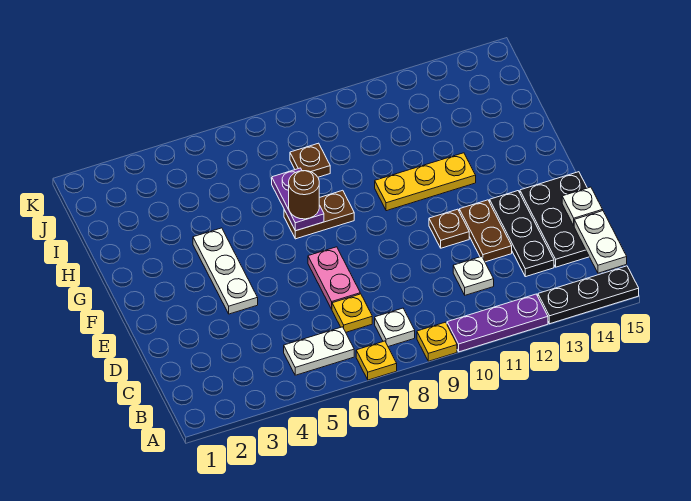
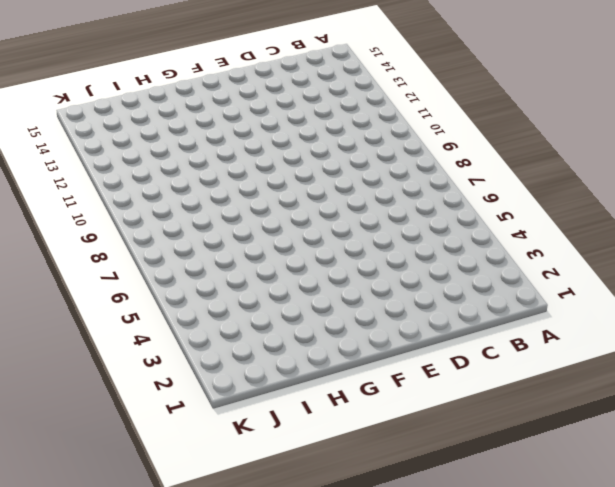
none -> yellow plate A7 level 1
none -> yellow plate A9 level 1
none -> purple plate A10:A12 level 1

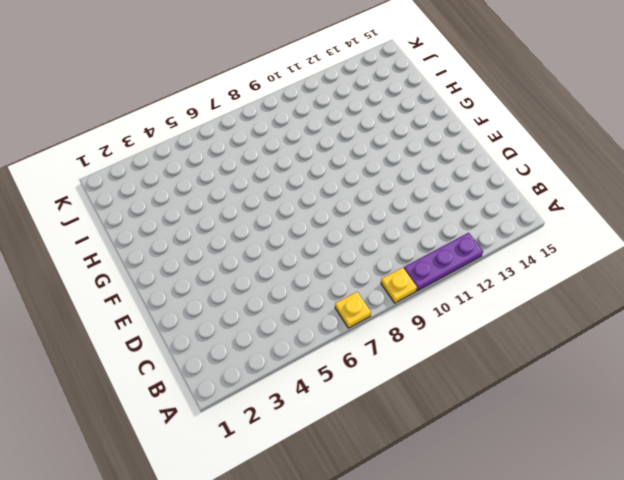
none -> black plate A13:A15 level 1
none -> white plate B5:B6 level 1
none -> white plate B8 level 1

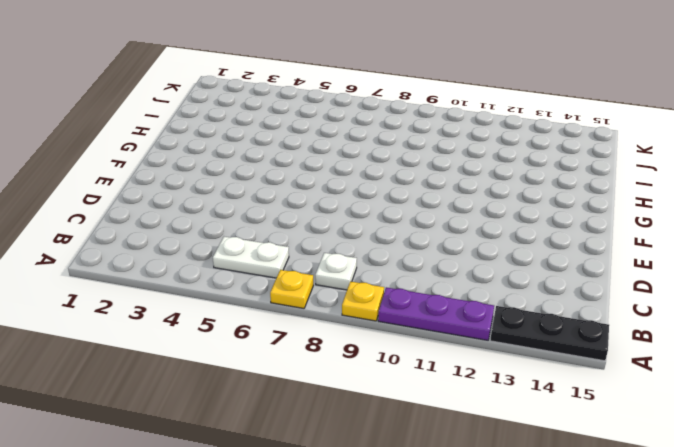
none -> yellow plate C7 level 1
none -> white plate C11 level 1
none -> black plate C13:E13 level 1

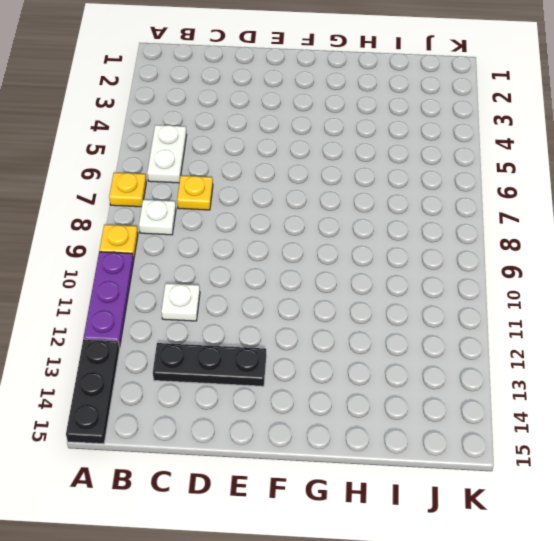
none -> black plate C14:E15 level 1
none -> pink plate D7:E7 level 1
none -> brown plate D12:E12 level 1

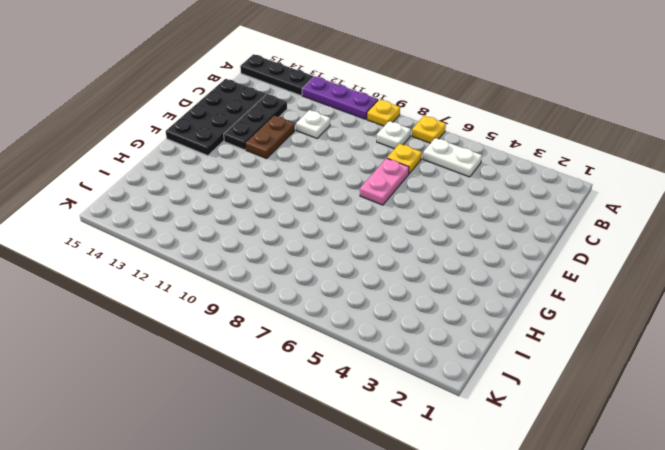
black plate C14:F15 level 1 -> black plate C14:E15 level 1
none -> white plate E4:G4 level 1
none -> brown plate E11 level 1
none -> brown plate G7:G8 level 1

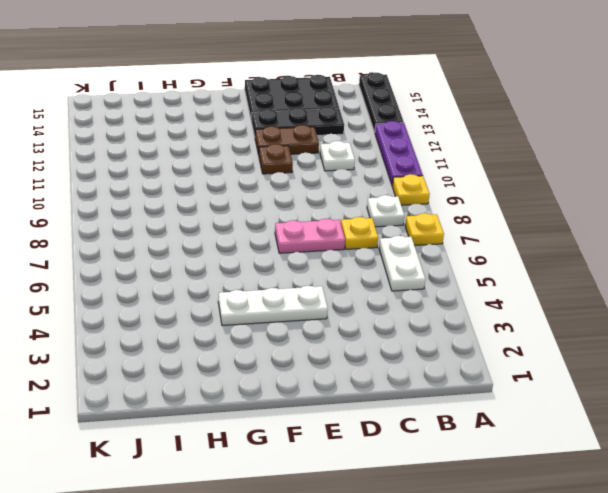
none -> brown plate G7:G8 level 1
none -> yellow plate G10:G12 level 1
none -> brown plate I8 level 1

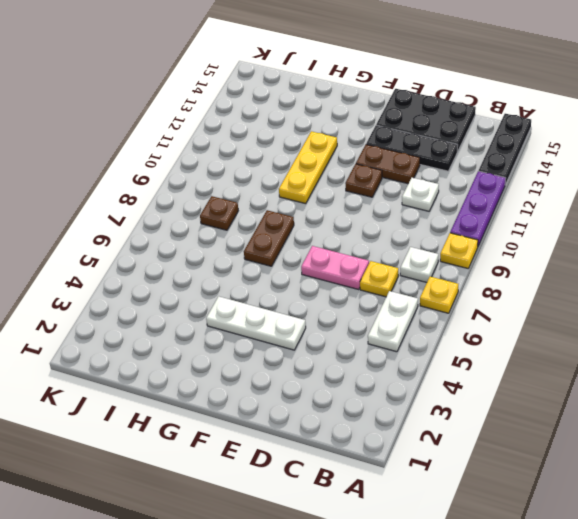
none -> white plate B15:C15 level 2
none -> white plate D15 level 2
none -> purple plate G7:H7 level 2

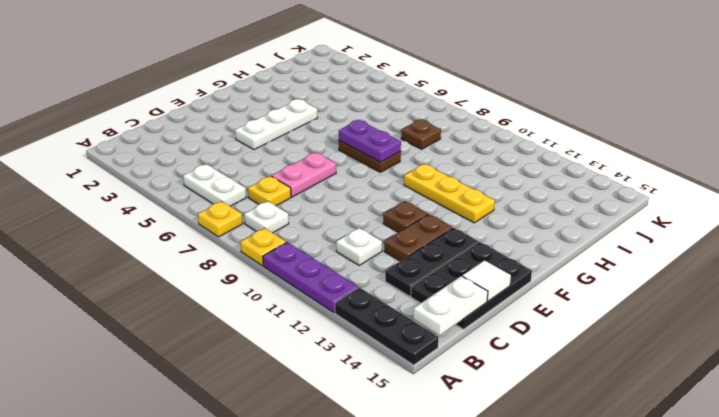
white tile D15 level 2 -> white plate D15 level 2
purple plate G7:G8 level 2 -> purple plate G7:H7 level 2
none -> brown round brick G7 level 3

